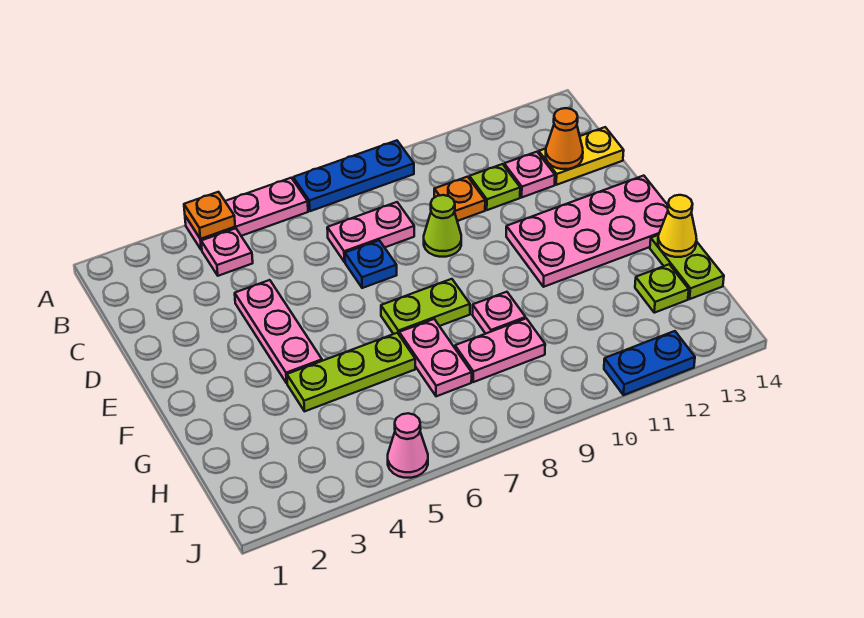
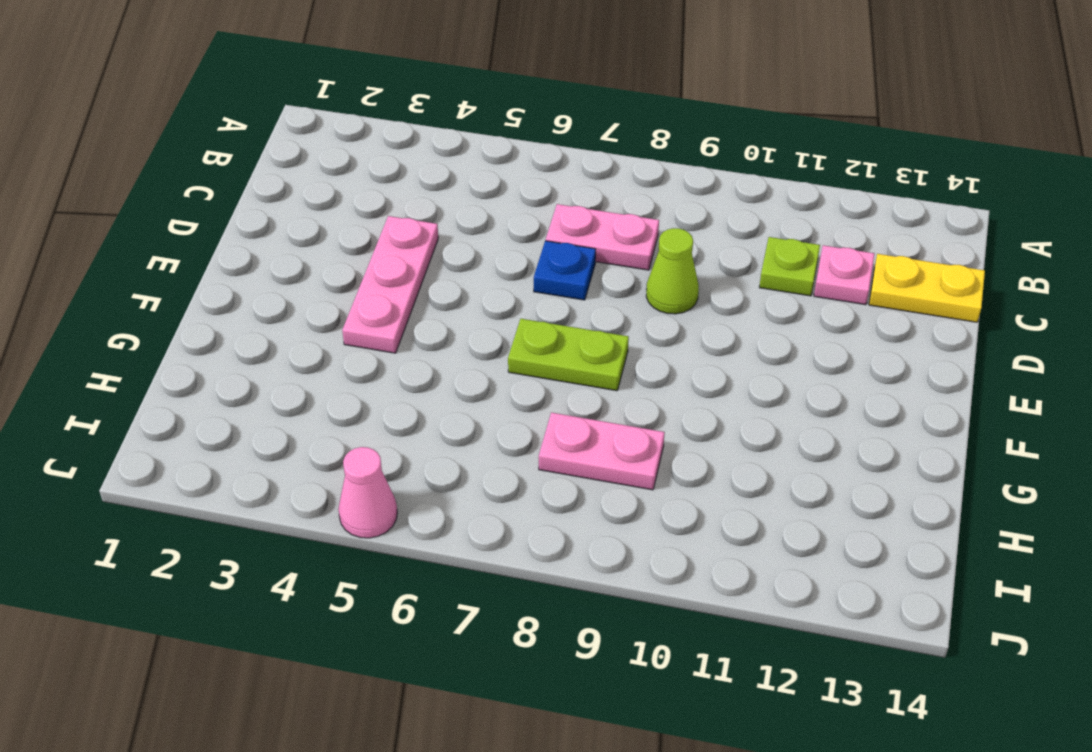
none -> pink plate A4:A6 level 1
none -> blue plate A7:A9 level 1
none -> pink plate B4 level 1

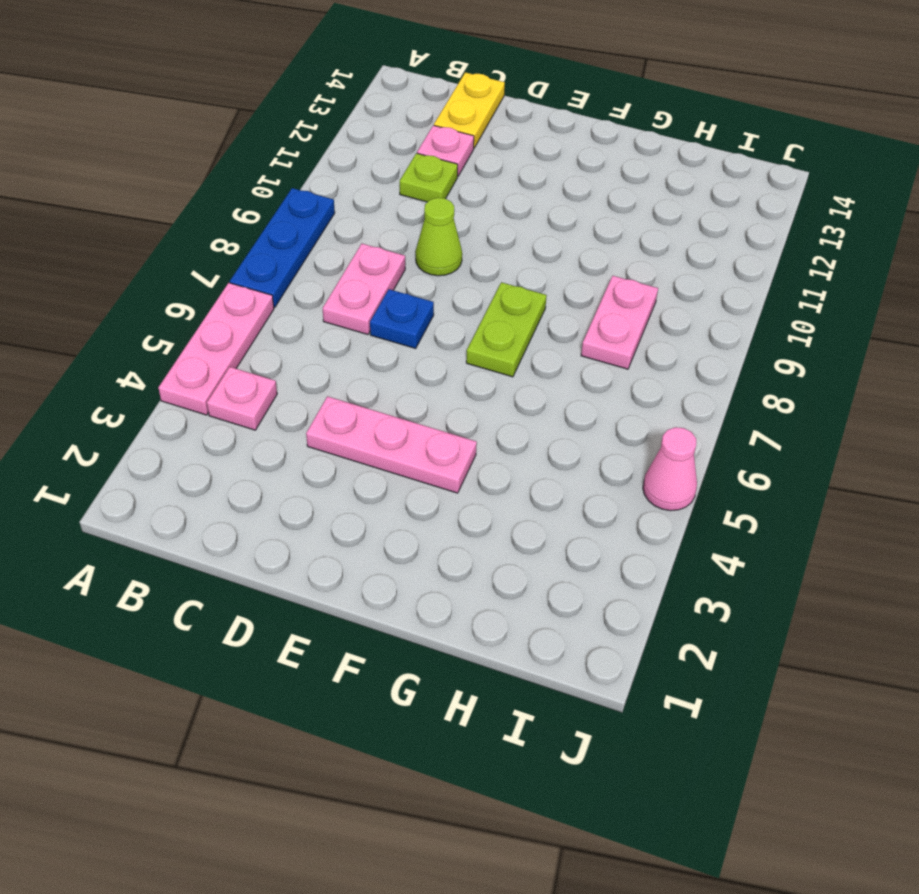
none -> orange plate C10 level 1
none -> pink plate E11:F14 level 1
none -> lime plate G4:G6 level 1

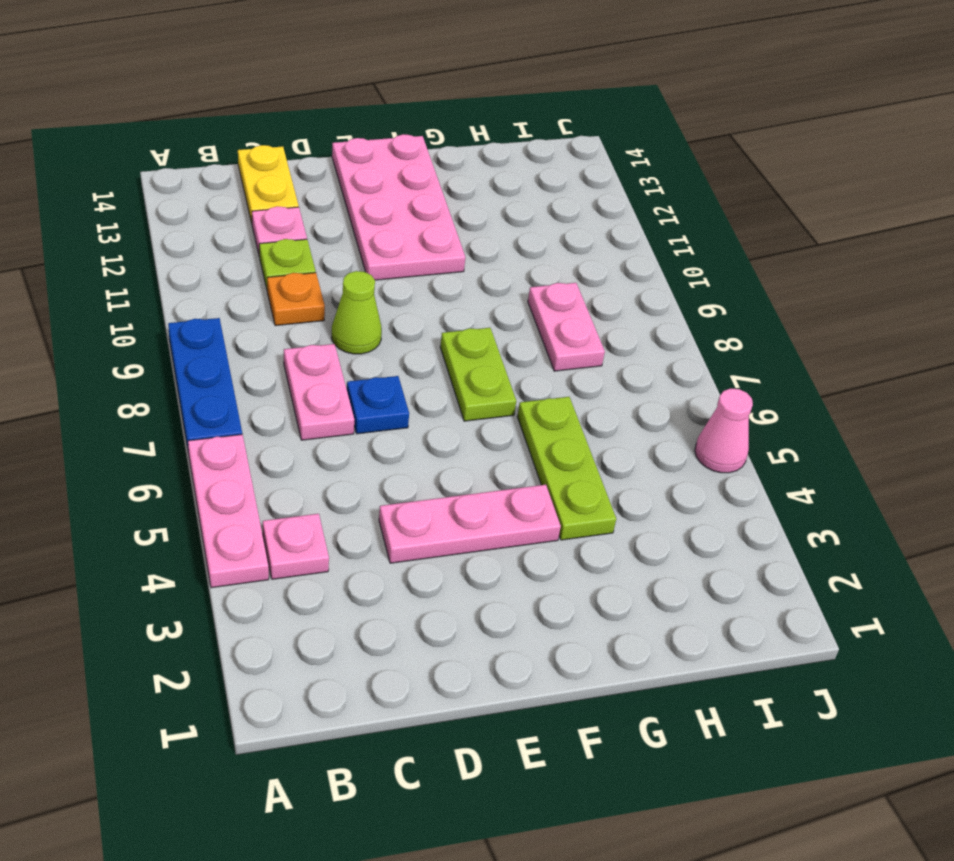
none -> pink plate G7:H7 level 1
none -> pink plate G9 level 1
none -> lime plate G14:H14 level 1

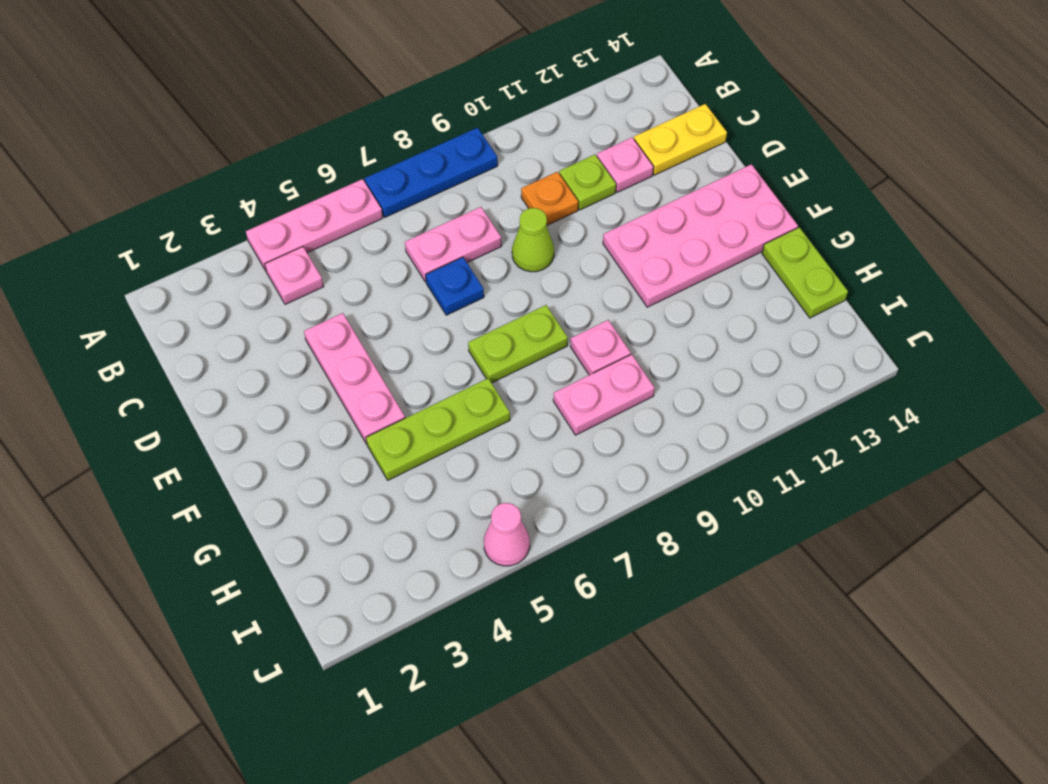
none -> pink plate G7:H7 level 1
none -> lime plate H13 level 1
none -> blue plate J11:J12 level 1

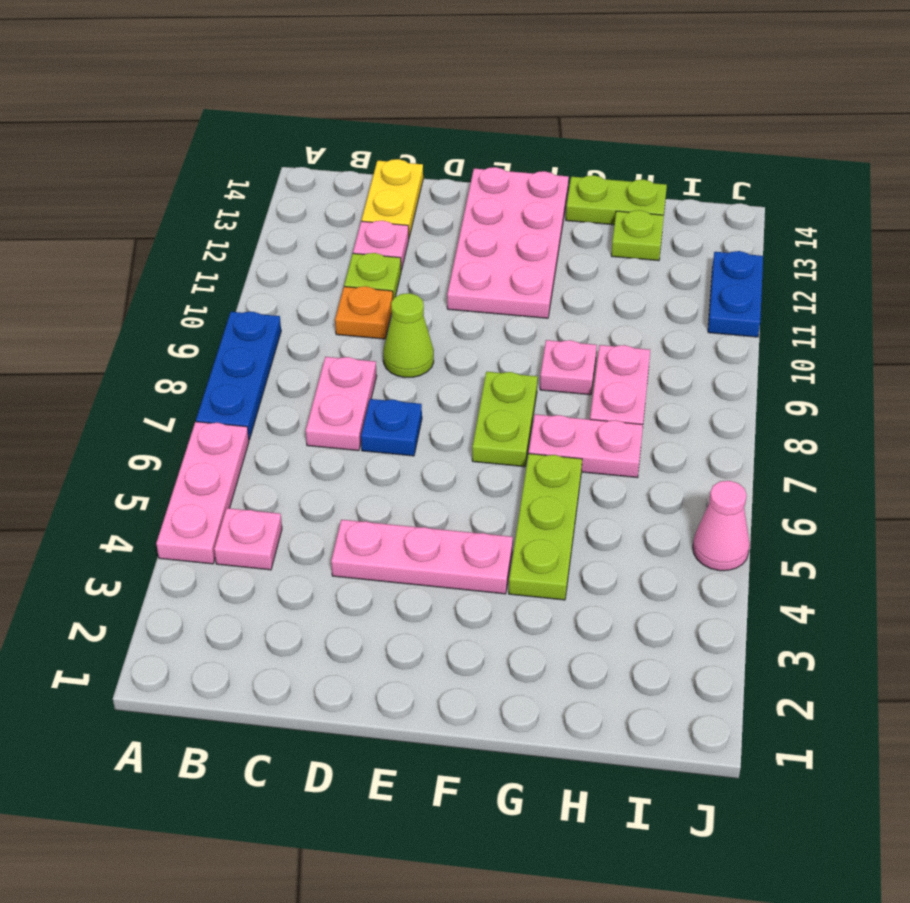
none -> orange plate A4 level 2
none -> orange cone C13 level 2
none -> yellow cone G14 level 2

